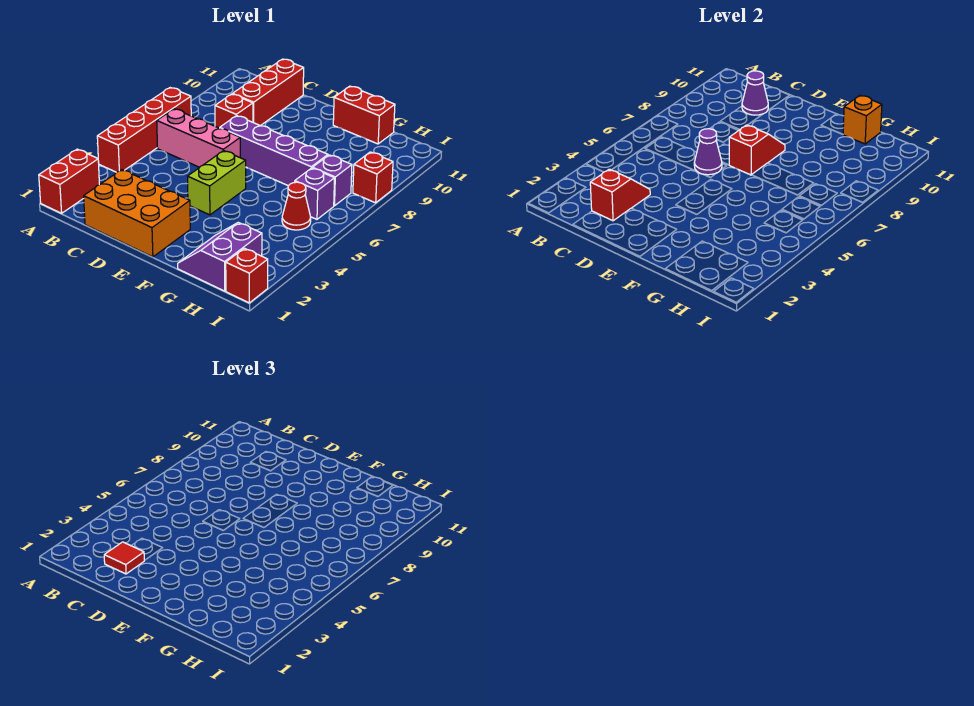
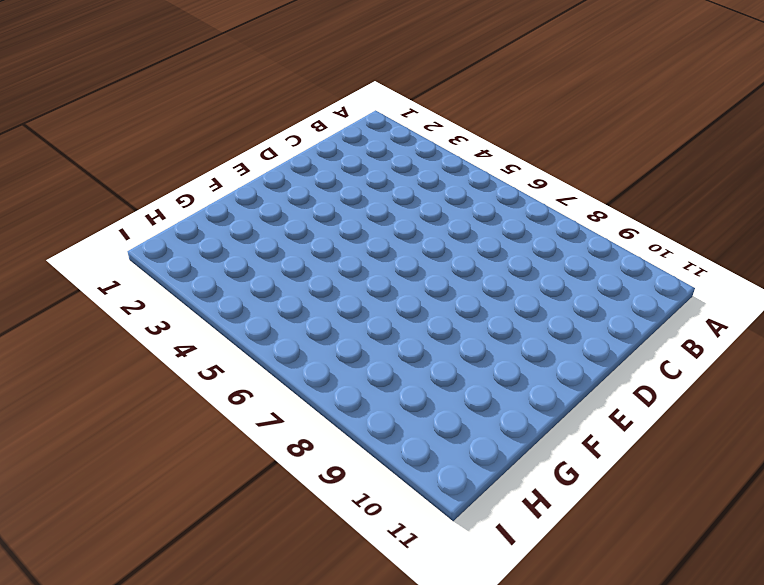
none -> red brick A1:A2 level 1
none -> red brick A4:A7 level 1
none -> pink brick B6:D6 level 1

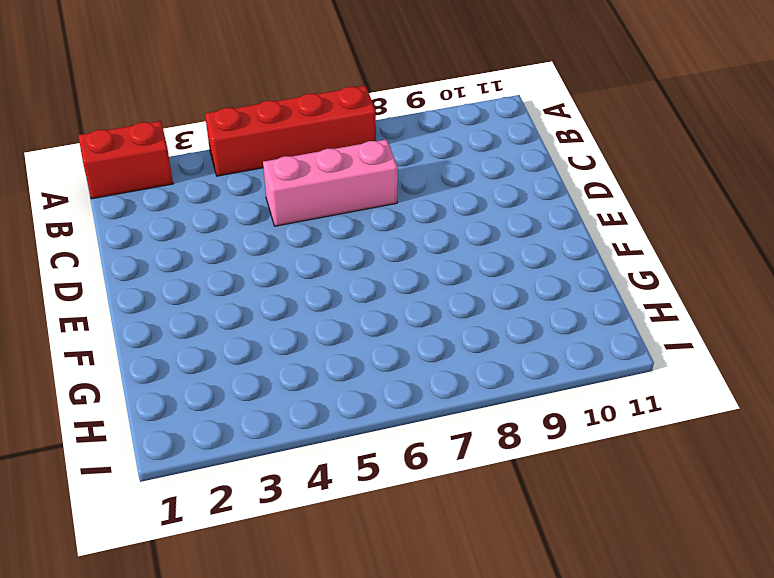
pink brick C5:C7 level 1 -> pink brick B6:D6 level 1
none -> orange brick C1:E2 level 1
none -> red brick C8 level 1
none -> red brick C9:C11 level 1

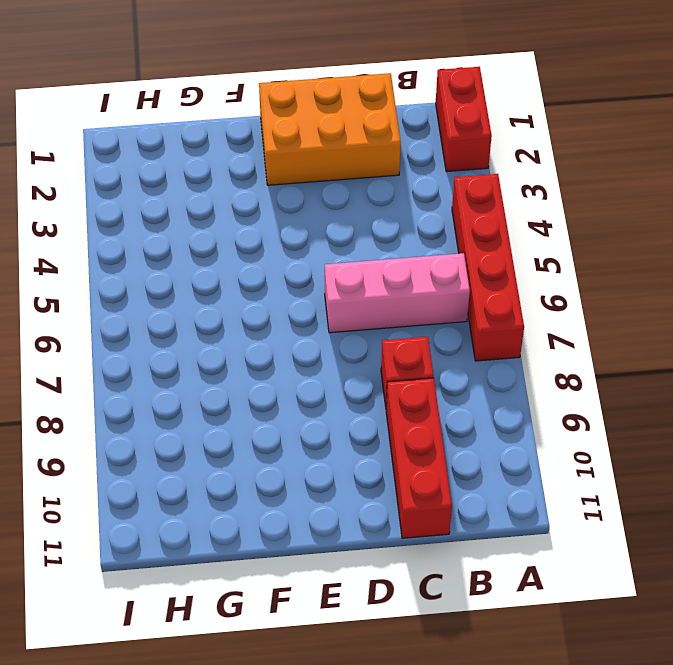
none -> purple brick D7:G7 level 1
none -> lime brick E4:E5 level 1
none -> red brick F11:G11 level 1

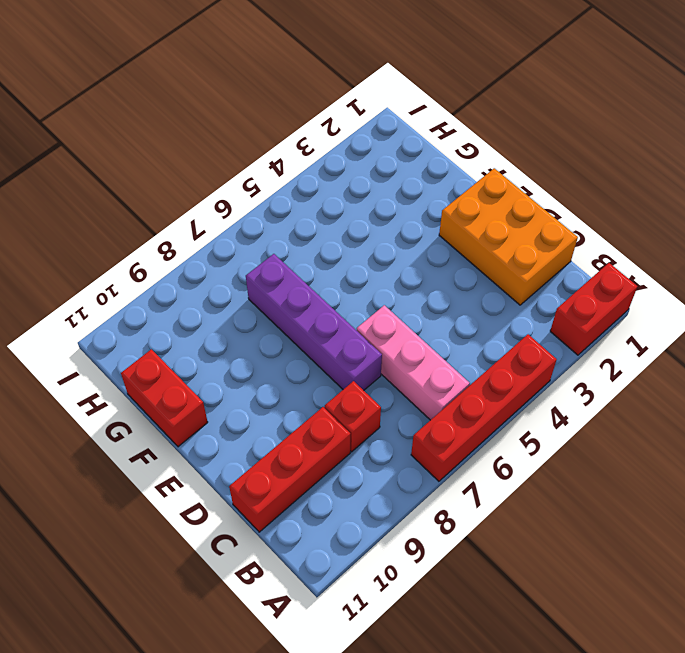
none -> lime brick E4:E5 level 1
none -> purple slope G1:H2 level 1 top H
none -> red cone H5 level 1

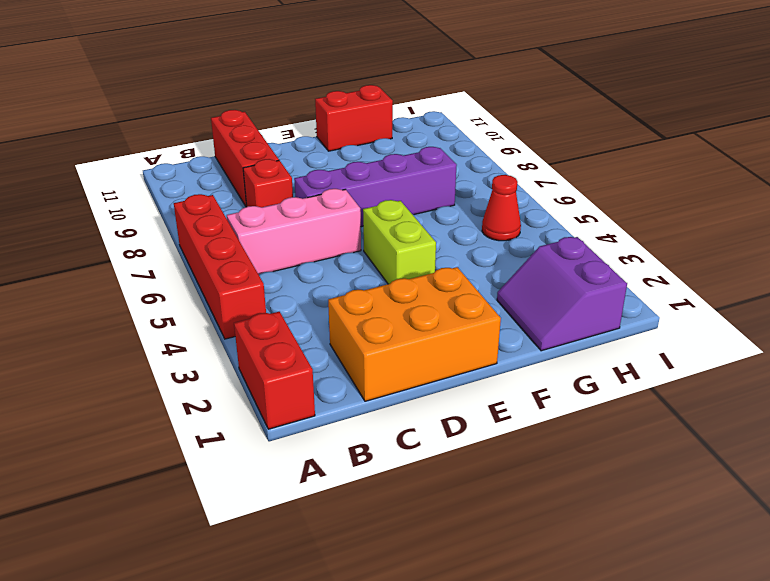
none -> purple brick H6 level 1
none -> purple brick H7 level 1
none -> red brick I1 level 1

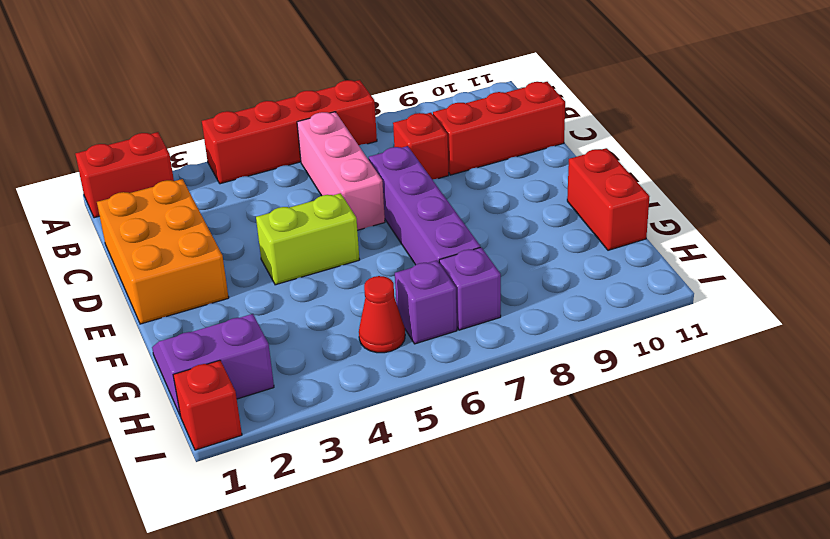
none -> red brick I8 level 1
none -> red slope C2:C3 level 2 top 2
none -> purple cone C10 level 2

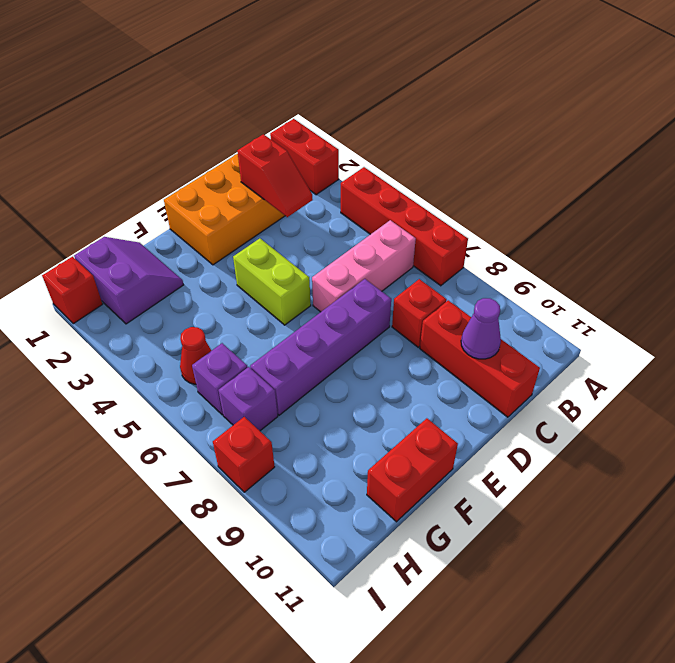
none -> purple cone D6 level 2
none -> red slope E7:E8 level 2 top 7
none -> orange brick G11 level 2

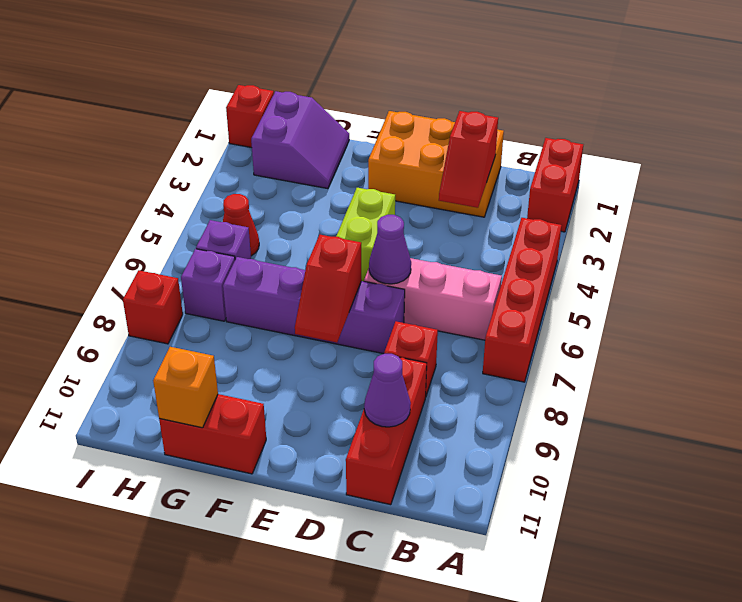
none -> red tile C2 level 3

